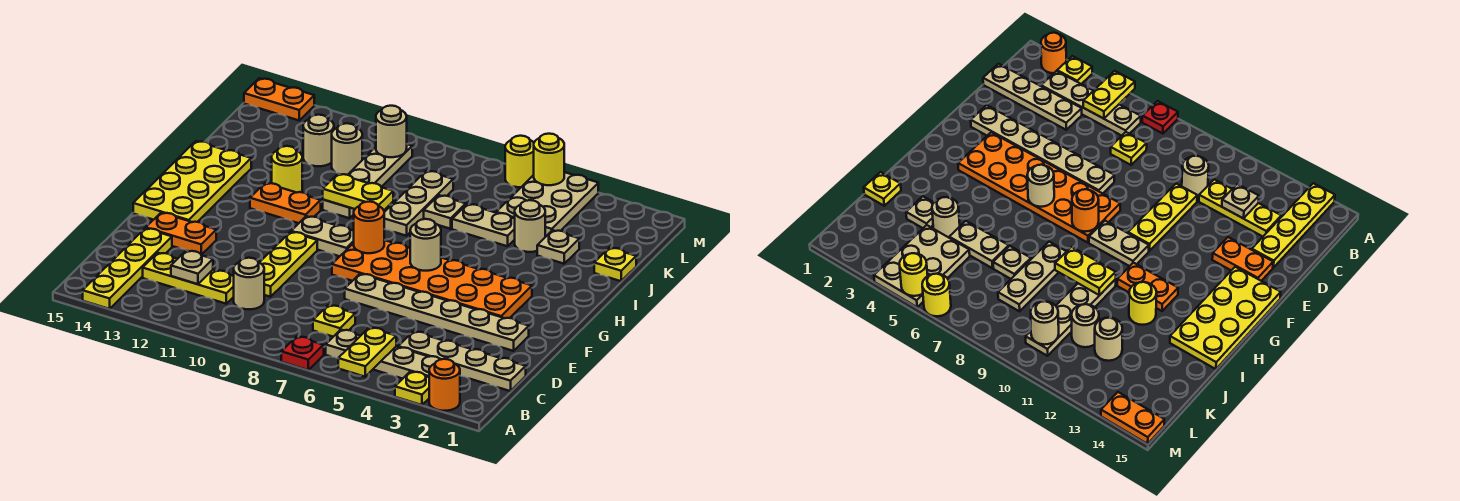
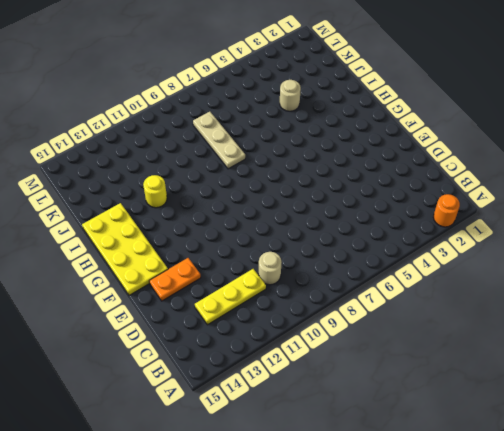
none -> yellow plate A3 level 1
none -> red plate A7 level 1
none -> yellow plate A14:D14 level 1
none -> tan plate B3:B6 level 1

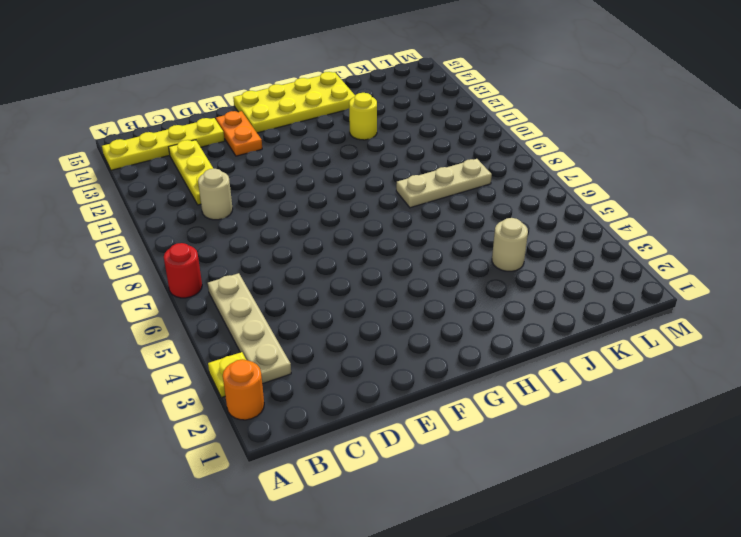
red round brick A7 level 1 -> red plate A7 level 1
none -> tan plate C1:C4 level 1
none -> yellow plate C7 level 1
none -> yellow plate D10:F10 level 1
none -> tan plate E2:E7 level 1

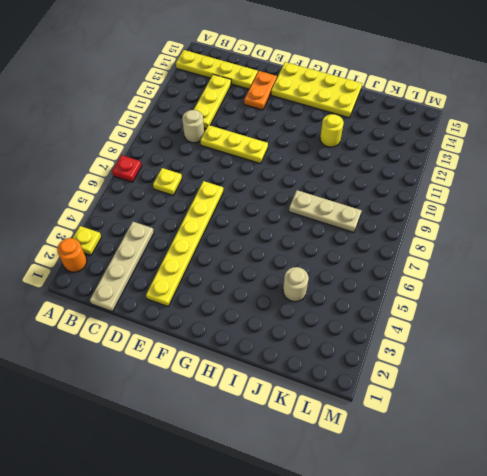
yellow plate E2:E7 level 1 -> tan plate E2:E7 level 1
none -> tan plate B3:B6 level 1
none -> orange plate F3:G8 level 1
none -> tan plate G9:G10 level 1
none -> orange plate H11:H12 level 1

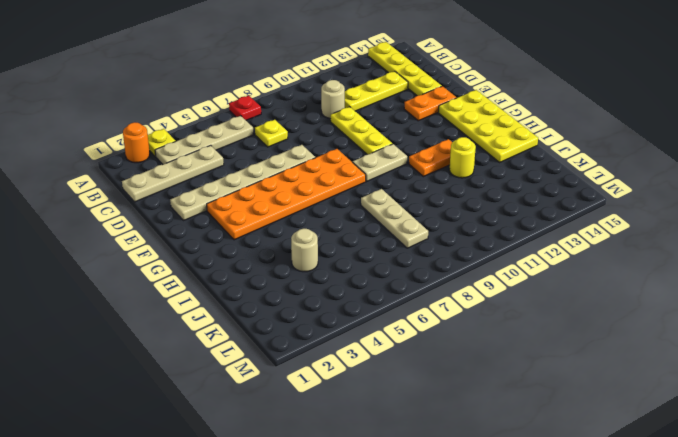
none -> tan plate I10:L10 level 1
none -> yellow plate J1 level 1
none -> tan plate J3 level 1
none -> tan plate J5:J6 level 1

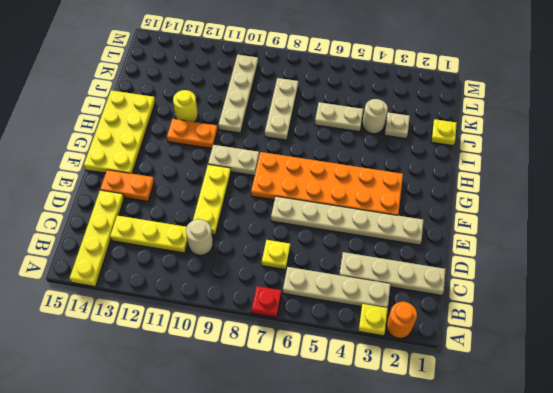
none -> tan plate J7 level 1
none -> tan plate K4:M5 level 1
none -> tan round brick K11 level 1
none -> tan round brick K12 level 1

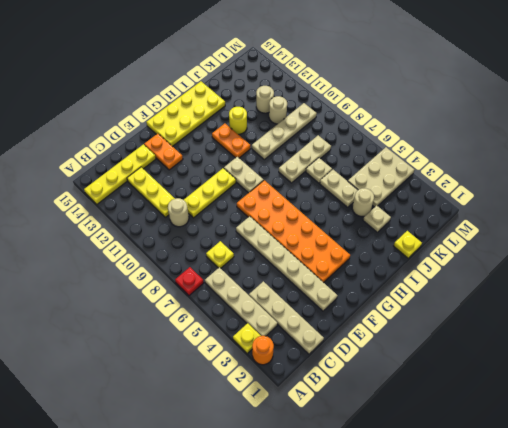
none -> yellow round brick M6 level 1
none -> orange plate M14:M15 level 1
none -> yellow plate A5:B5 level 2
none -> tan plate C12 level 2

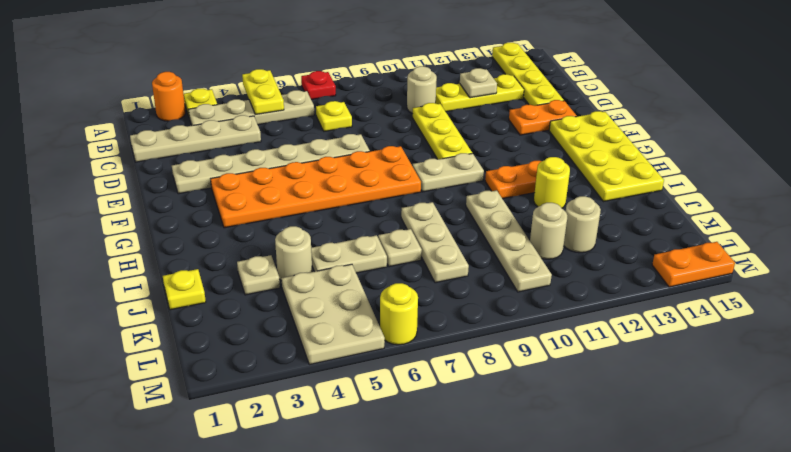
none -> tan round brick G6 level 2
none -> orange round brick G8 level 2
none -> yellow plate I9:I10 level 2
none -> tan round brick L10 level 2

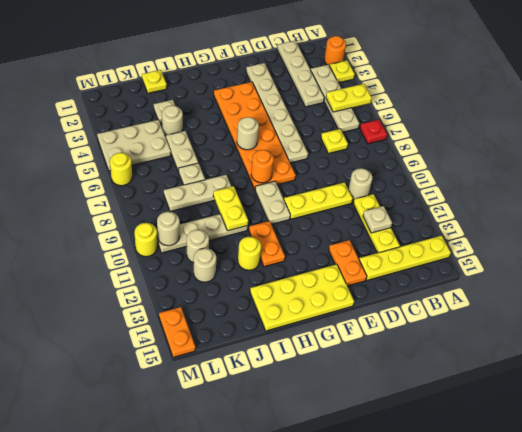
yellow round brick M10 level 1 -> yellow round brick M5 level 2

